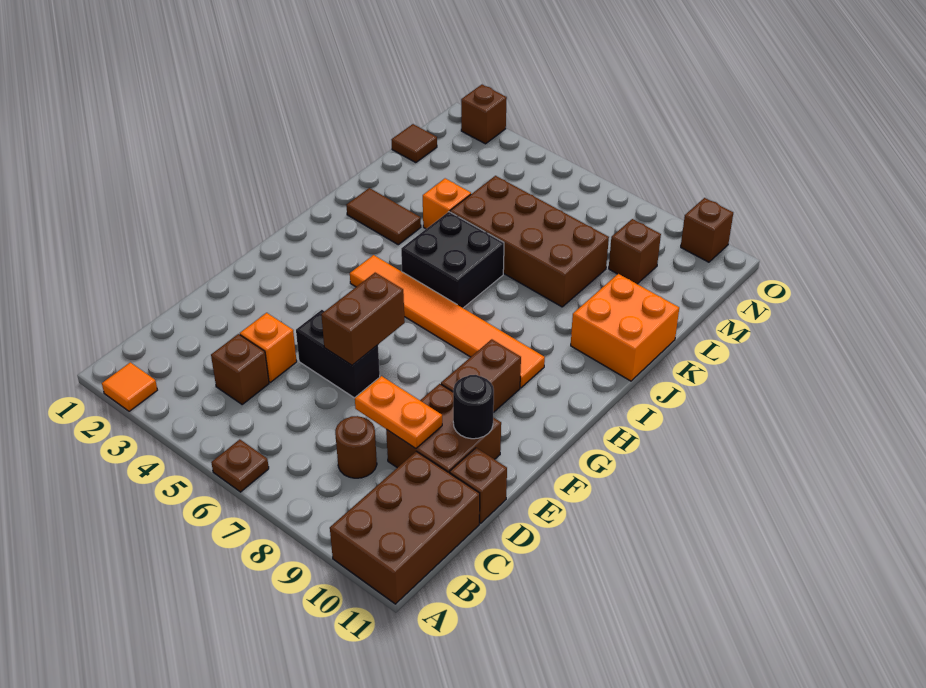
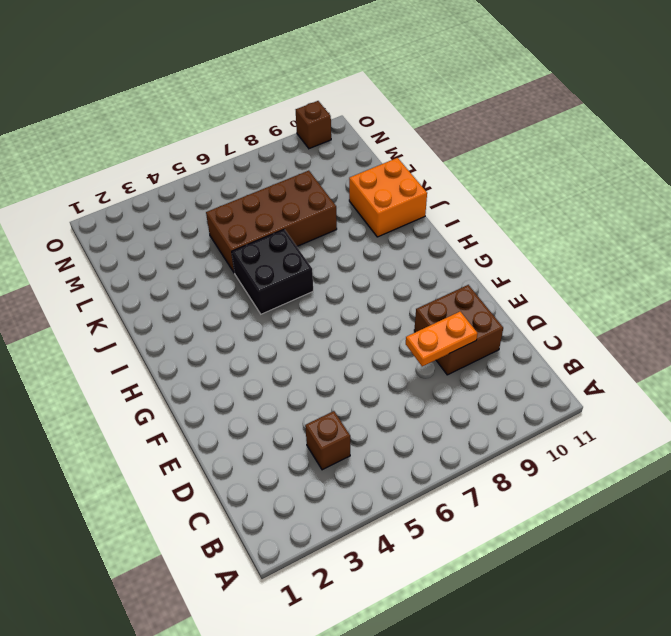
none -> orange tile A2 level 1
none -> brown plate A6 level 1
none -> brown brick A10:C11 level 1

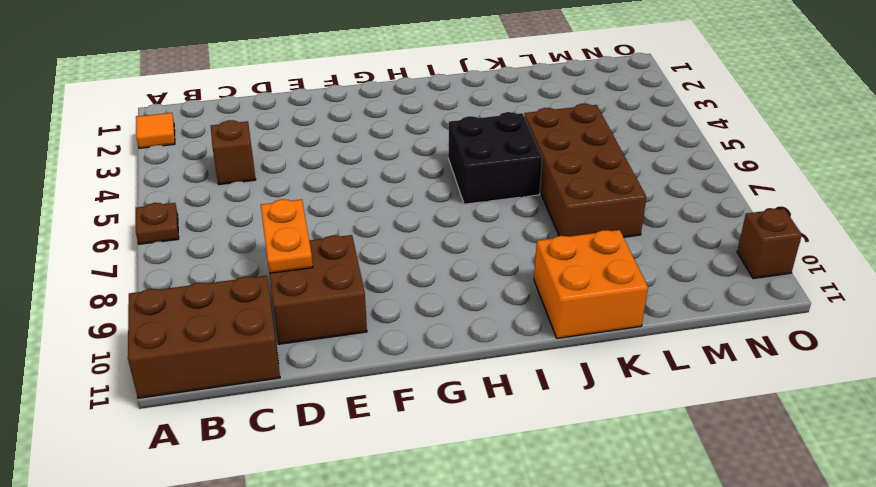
none -> brown round brick C8 level 1
none -> orange brick D4 level 1
none -> brown brick D11 level 1

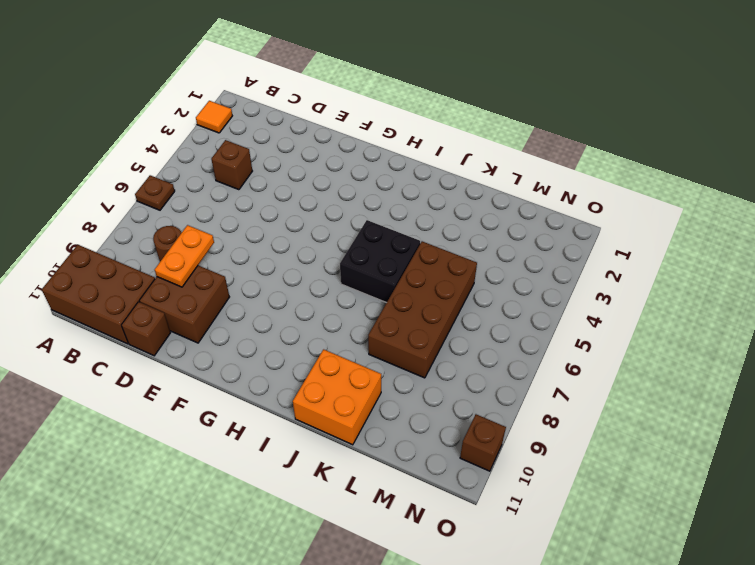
none -> orange brick D4 level 1
none -> black brick E5:E6 level 1
none -> brown brick F9:G9 level 1

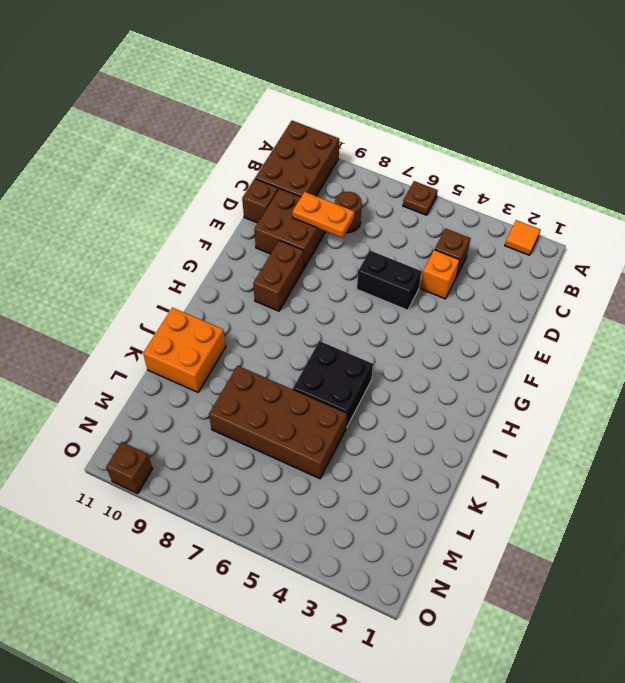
none -> orange tile H4:H9 level 1
none -> brown tile J2:J3 level 1
none -> orange brick K4 level 1

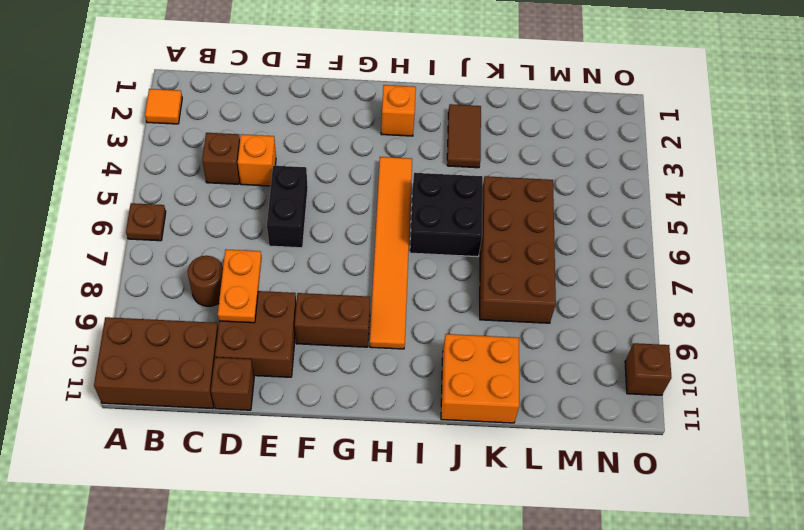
orange brick H2 level 1 -> orange brick K4 level 1
none -> brown tile M1 level 1
none -> brown brick M9 level 1
none -> brown brick O2 level 1

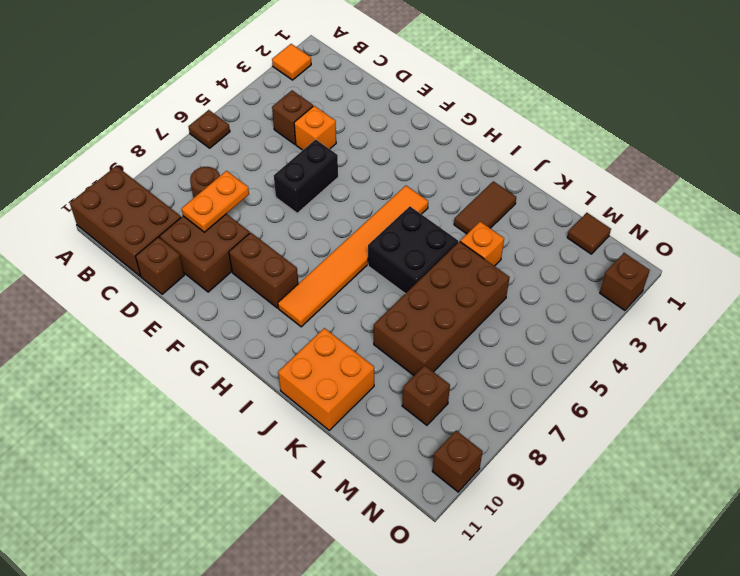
none -> brown brick E6:F6 level 2
none -> black round brick E10 level 2

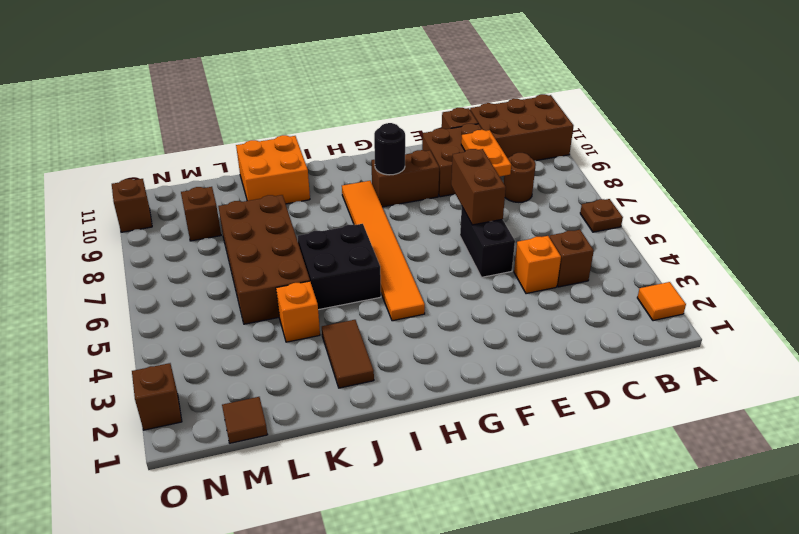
brown brick E6:E7 level 2 -> brown brick E6:F6 level 2
black round brick G9 level 2 -> black round brick E10 level 2

